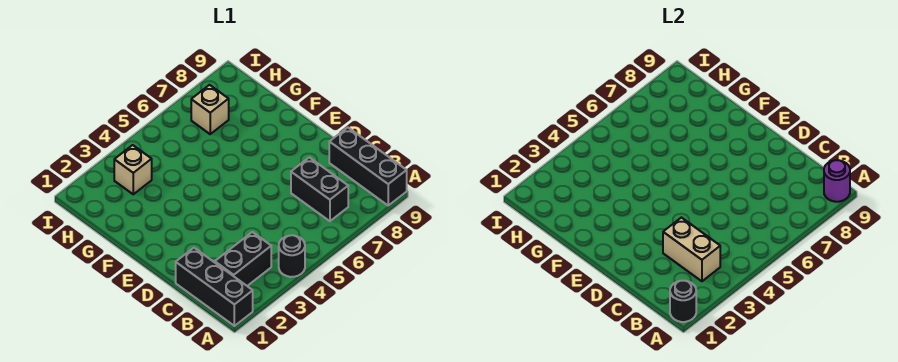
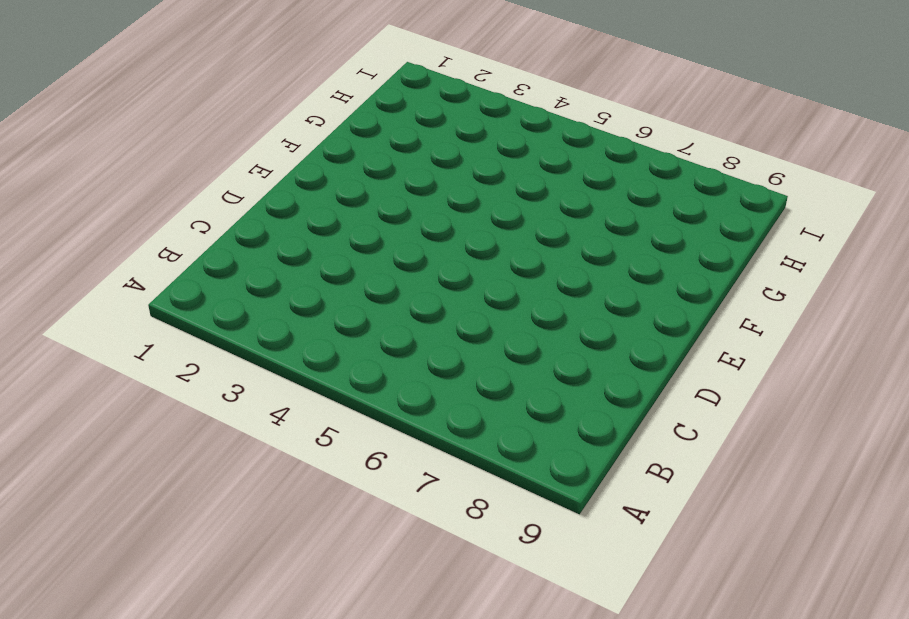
none -> black brick A1:C1 level 1
none -> black round brick A4 level 1

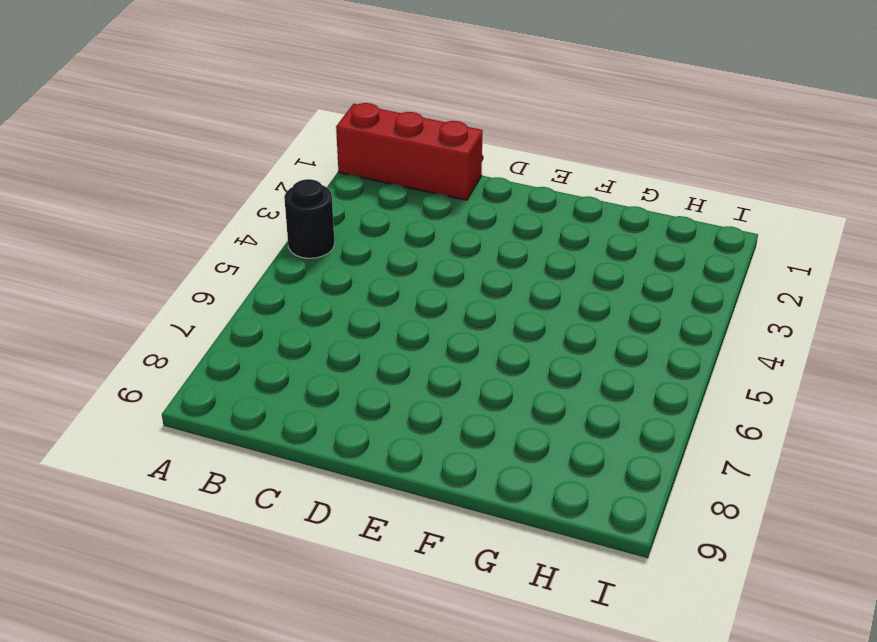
red brick A1:C1 level 1 -> black brick A1:C1 level 1
none -> black brick A9:C9 level 1
none -> black brick B2:B3 level 1

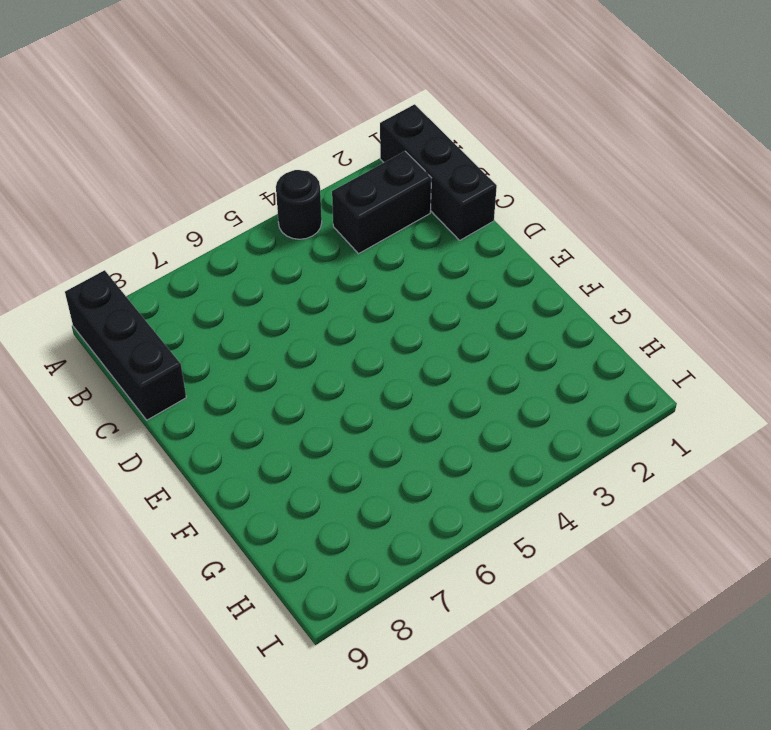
none -> black brick B7:C7 level 1
none -> tan brick H3 level 1

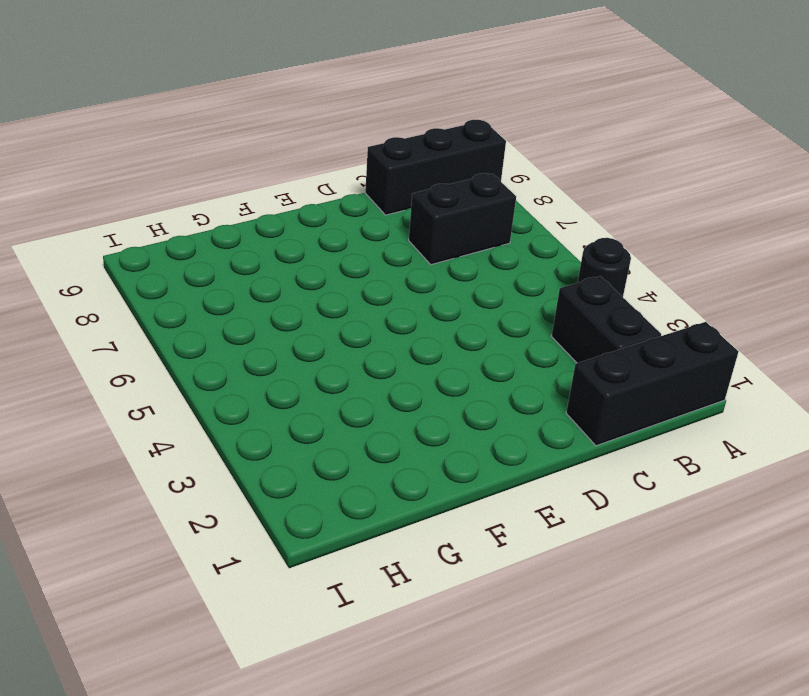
none -> tan brick H3 level 1
none -> tan brick H7 level 1

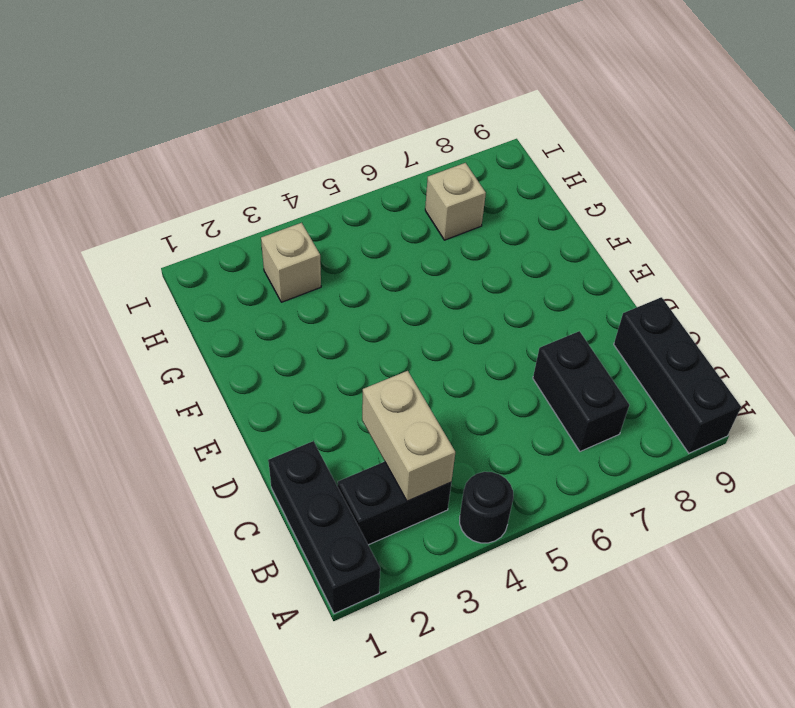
none -> black round brick A1 level 2
none -> purple round brick A9 level 2

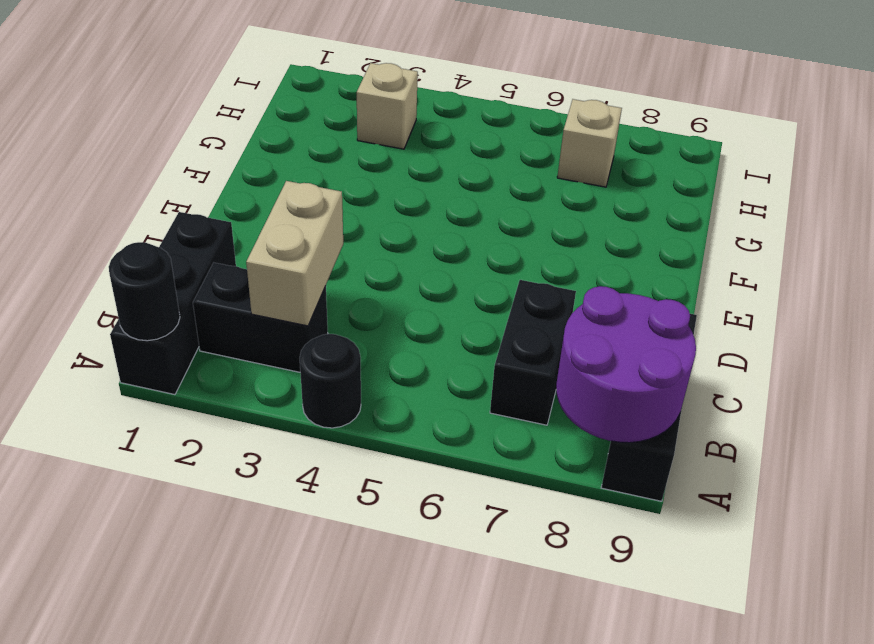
purple round brick A8:B9 level 2 -> purple round brick A9 level 2

